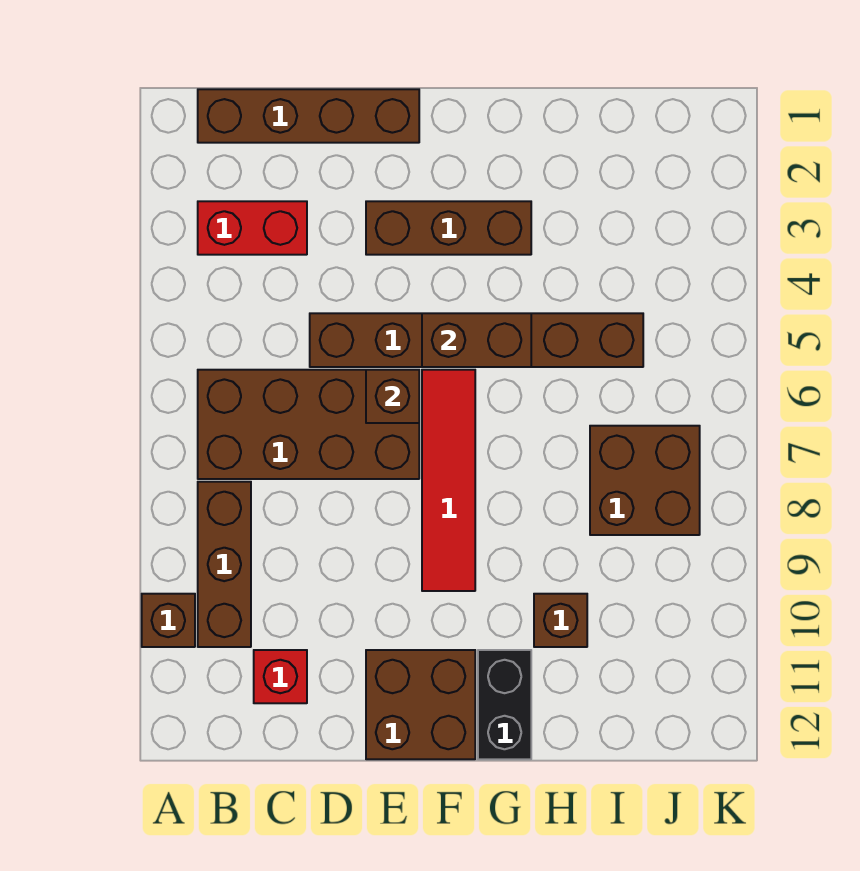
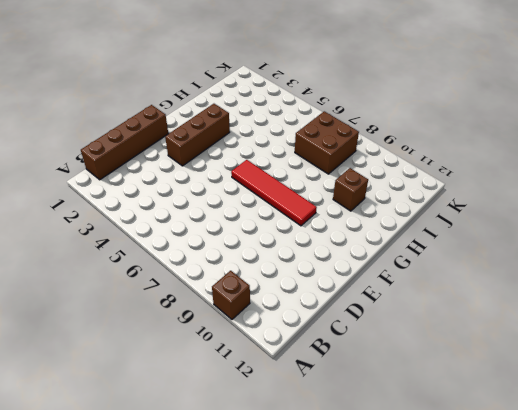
none -> red brick B3:C3 level 1
none -> brown brick B6:E7 level 1
none -> brown brick B8:B10 level 1

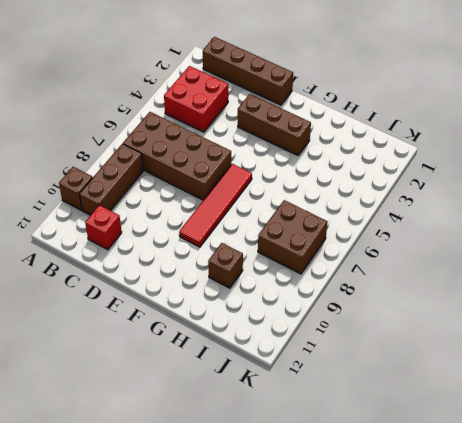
red brick B3:C4 level 1 -> red brick B3:C3 level 1
none -> brown brick D5:I5 level 1
none -> brown brick E11:F12 level 1
none -> black brick G11:G12 level 1

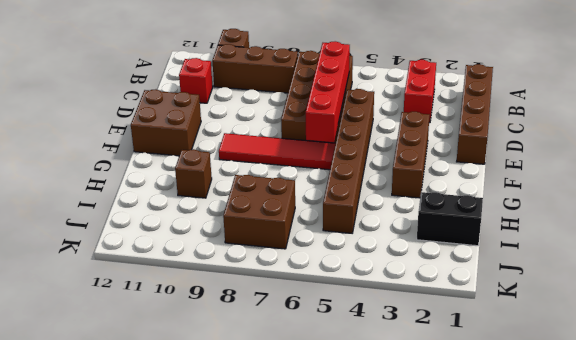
red brick C6:F6 level 2 -> brown brick E6 level 2
black brick I1:I2 level 1 -> black brick G11:G12 level 1
none -> brown brick F5:G5 level 2

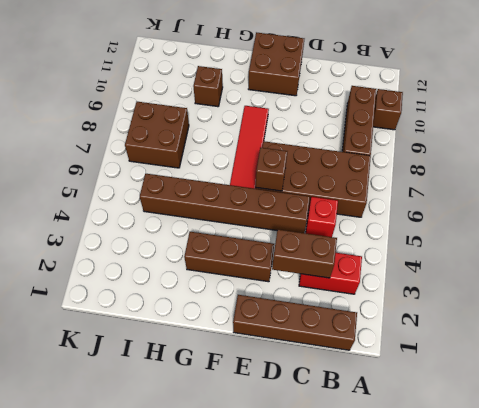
brown brick C3:D3 level 2 -> brown brick F5:G5 level 2
red brick C5 level 1 -> red brick C11 level 1
none -> black brick G11:G12 level 1

